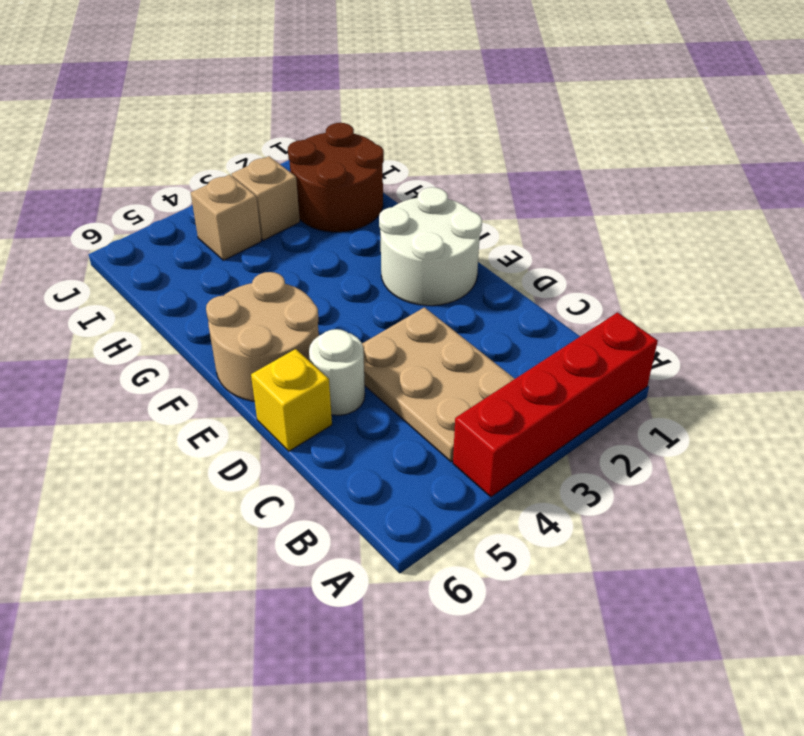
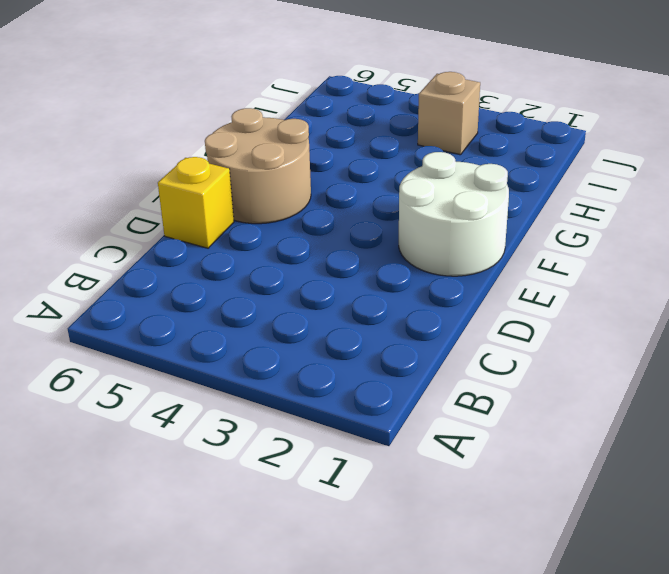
none -> red brick A1:A4 level 1
none -> tan plate B3:D4 level 1

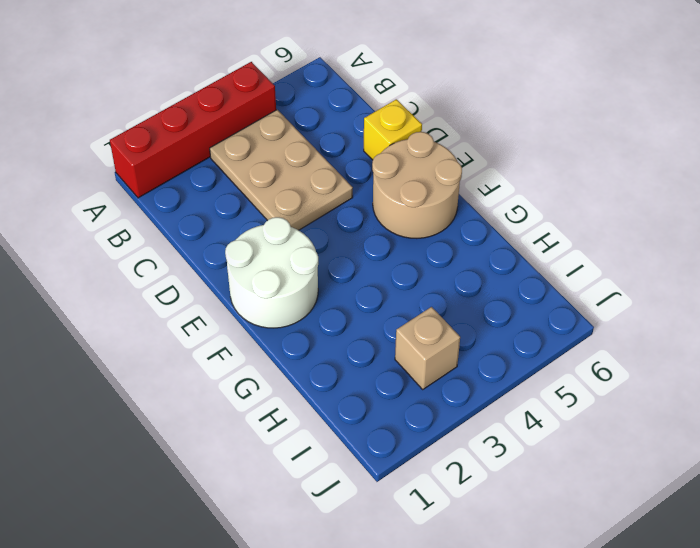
none -> white round brick D5 level 1
none -> brown round brick H1:I2 level 1

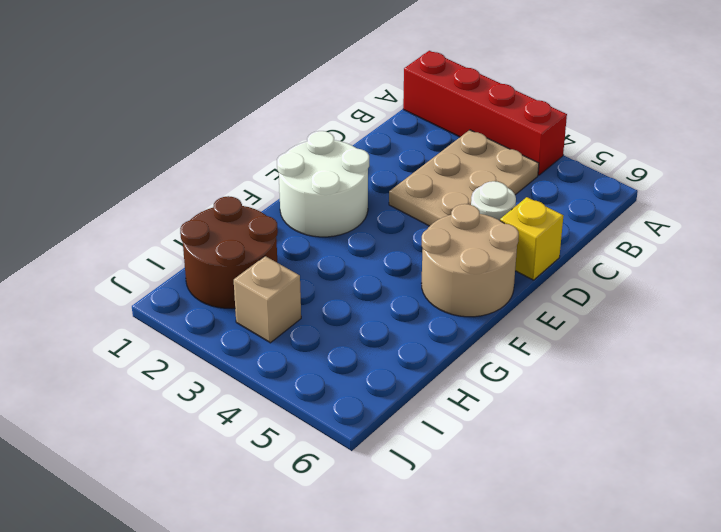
none -> tan brick I4 level 1

